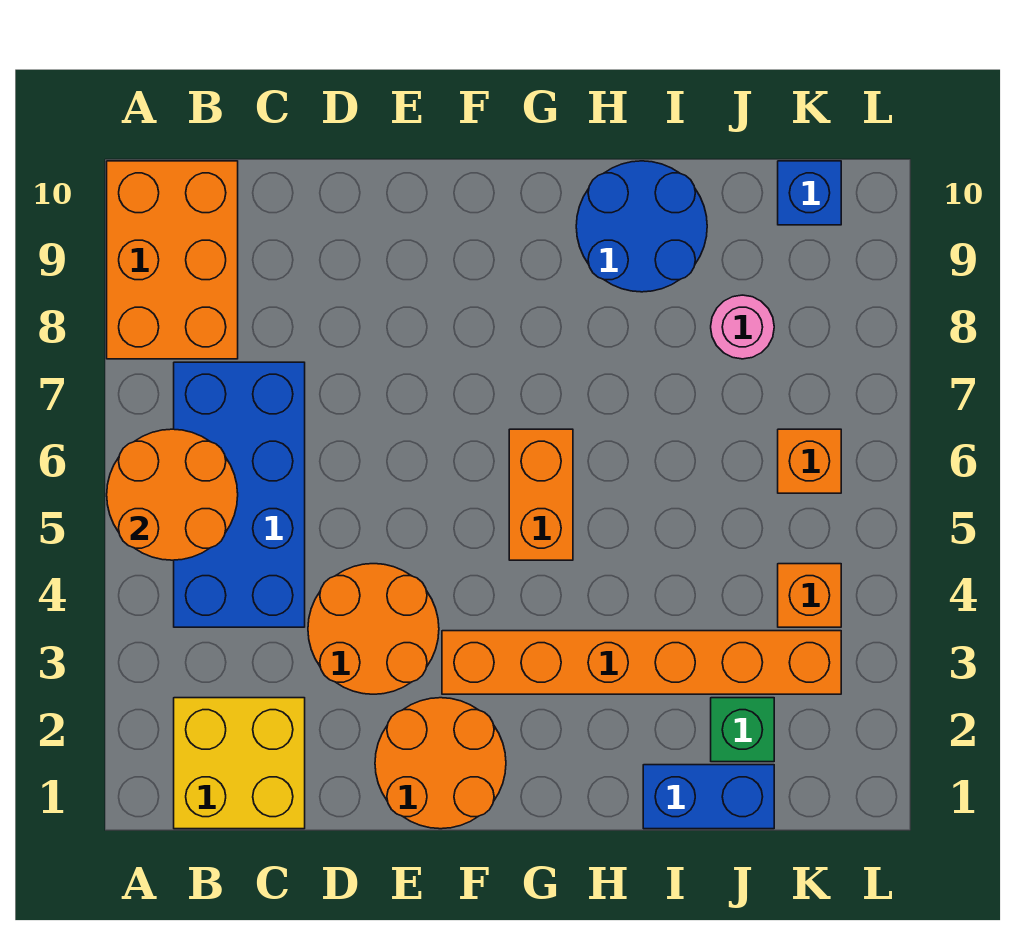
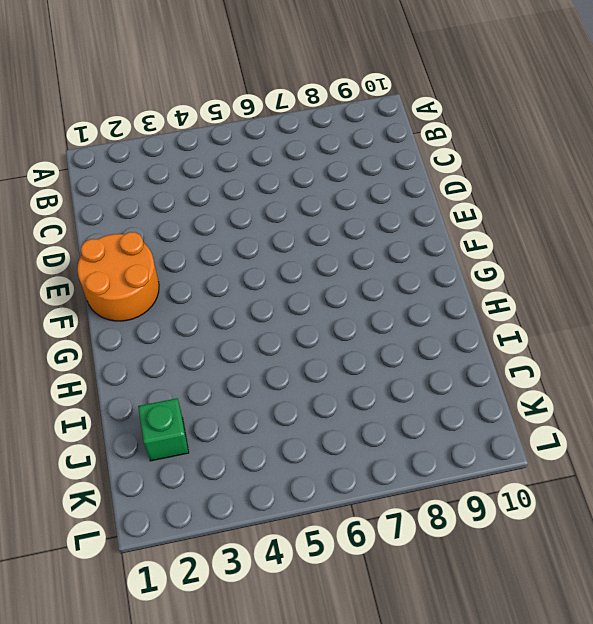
none -> orange brick A8:B10 level 1
none -> yellow brick B1:C2 level 1
none -> blue brick B4:C7 level 1

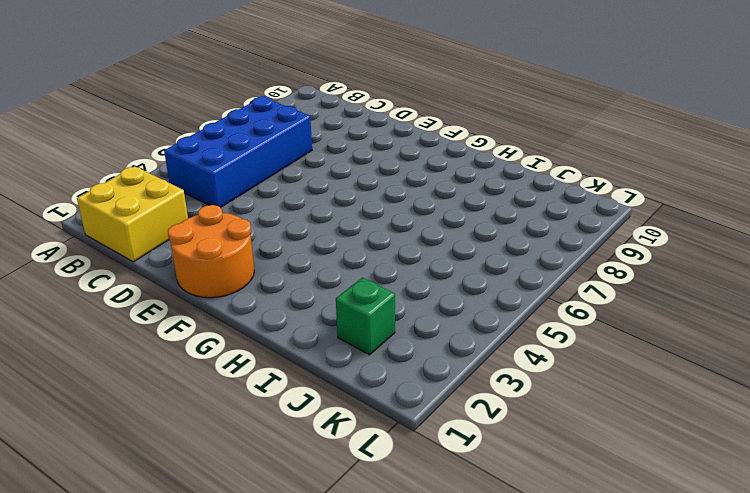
none -> orange brick A8:B10 level 1
none -> orange round brick D3:E4 level 1
none -> orange brick F3:K3 level 1

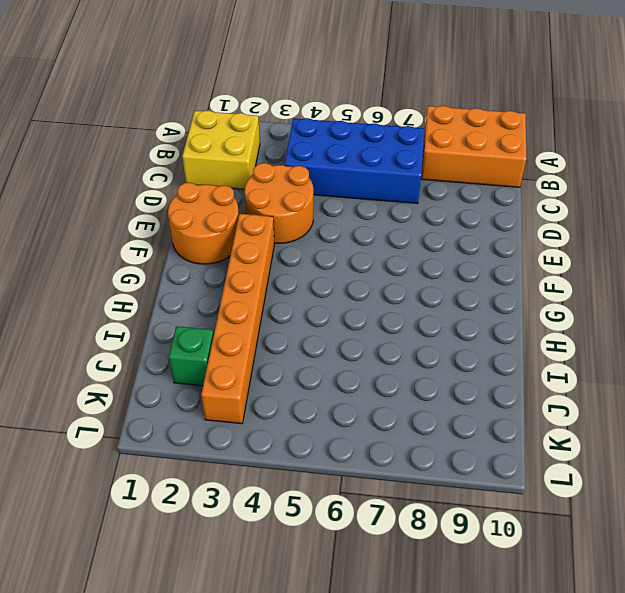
none -> orange brick G5:G6 level 1
none -> blue round brick H9:I10 level 1
none -> blue brick I1:J1 level 1

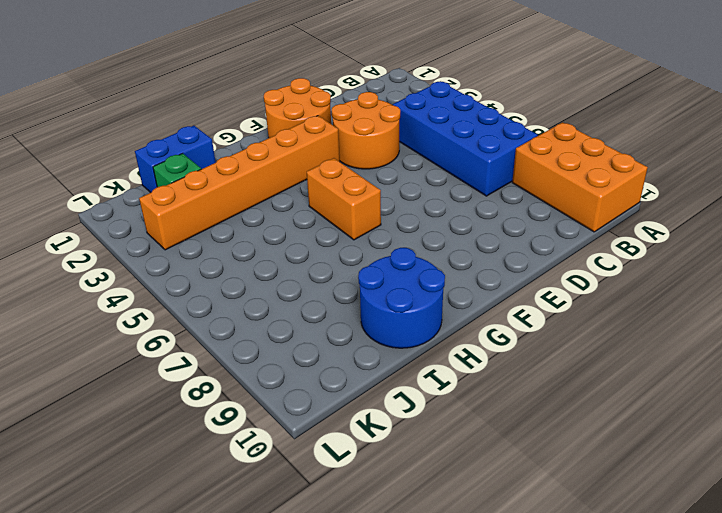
none -> yellow brick B1:C2 level 1
none -> pink round brick J8 level 1
none -> orange brick K4 level 1

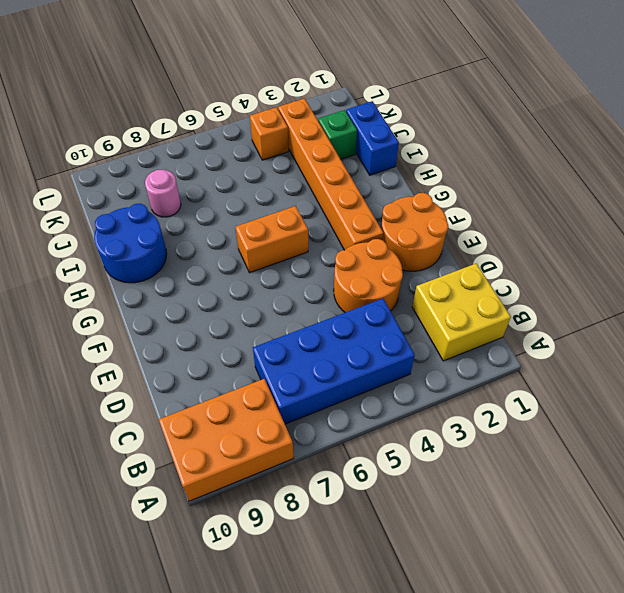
none -> orange brick K6 level 1
none -> blue brick K10 level 1
none -> orange round brick A5:B6 level 2

